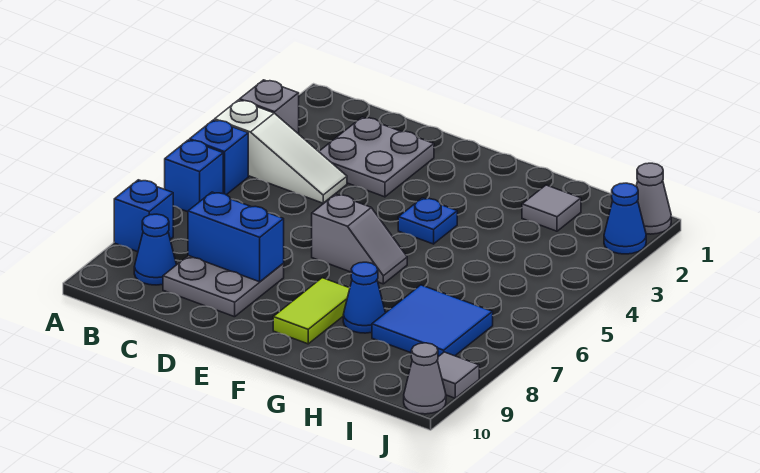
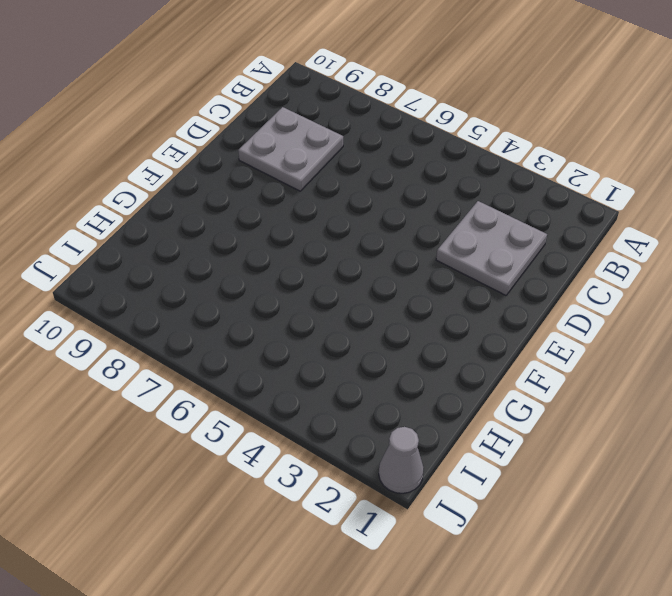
none -> grey brick A3 level 1
none -> white slope A4:C4 level 1 top A
none -> blue brick A5 level 1

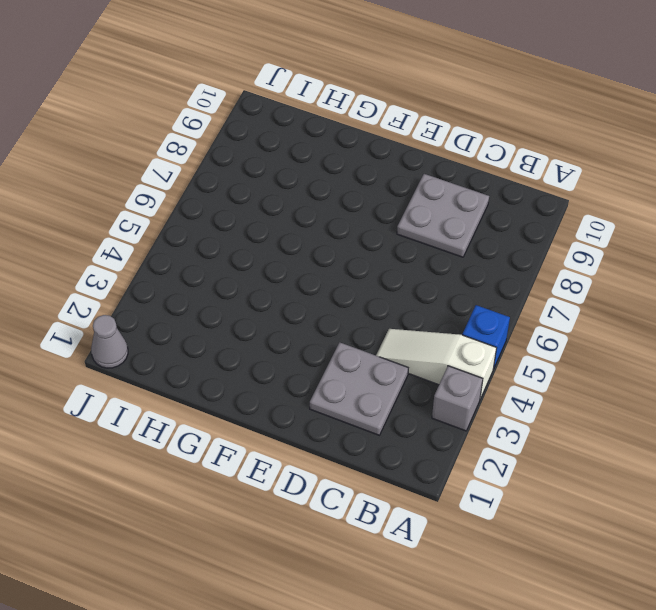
none -> blue brick A6 level 1
none -> blue brick A8 level 1
none -> blue cone B9 level 1

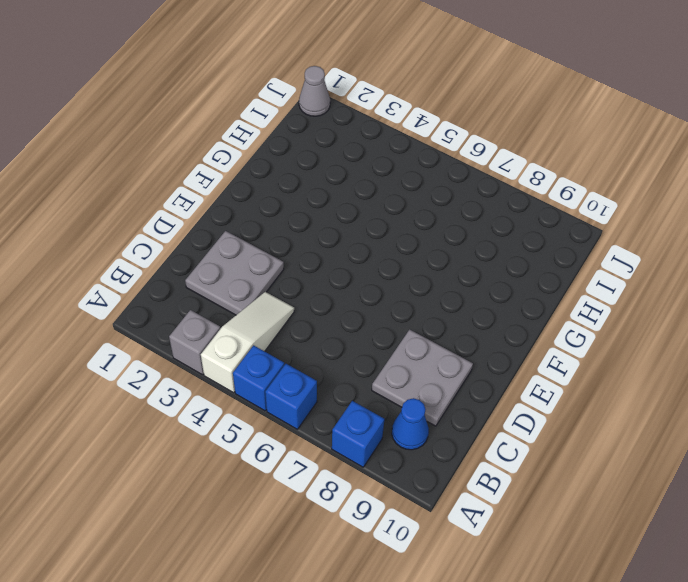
none -> grey slope E6:F6 level 1 top E
none -> blue plate F4 level 1
none -> lime tile F8:F9 level 1

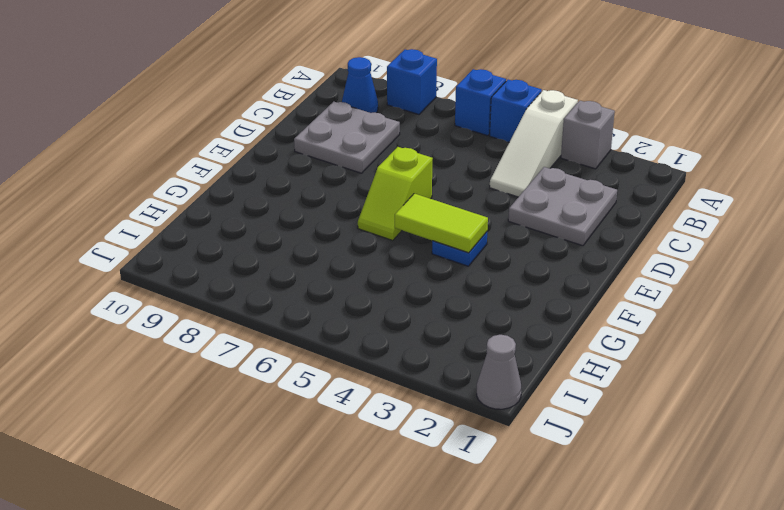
lime slope E6:F6 level 1 top E -> grey slope E6:F6 level 1 top E
lime tile F4:F5 level 2 -> lime tile F8:F9 level 1
none -> blue cone G8 level 1
none -> grey tile H2 level 1
none -> blue tile H7:I8 level 1

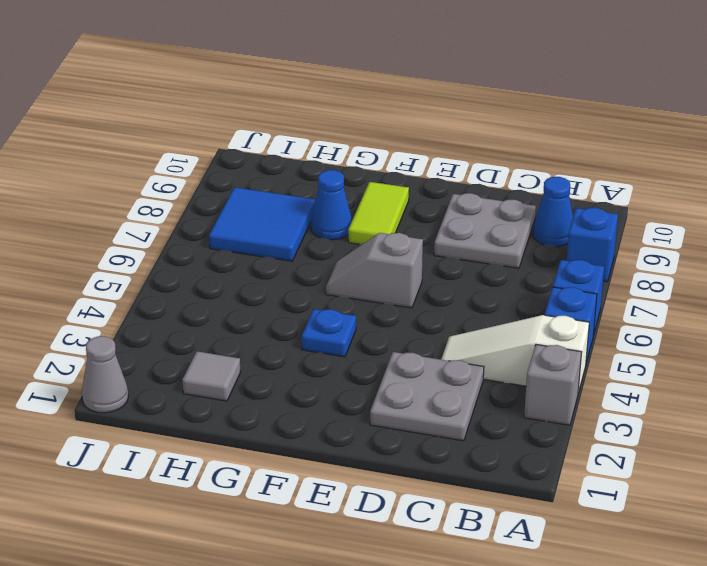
none -> blue cone J2 level 1
none -> grey tile J9 level 1
none -> grey cone J10 level 1

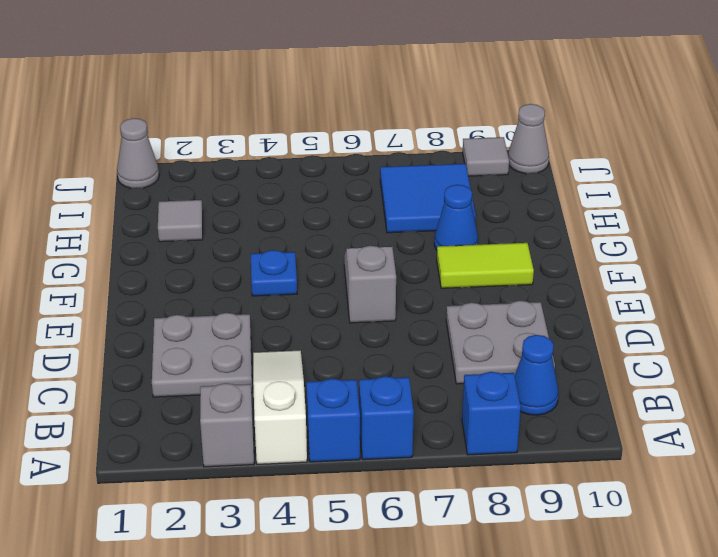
none -> blue cone J2 level 1
none -> blue brick C8:D8 level 2

